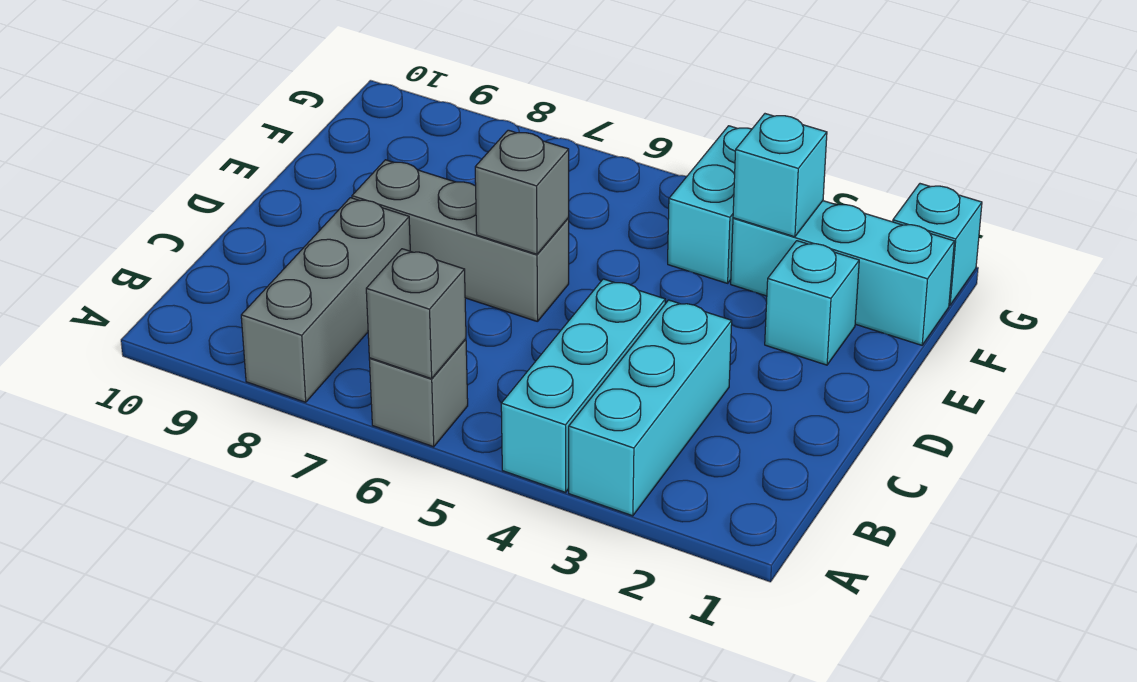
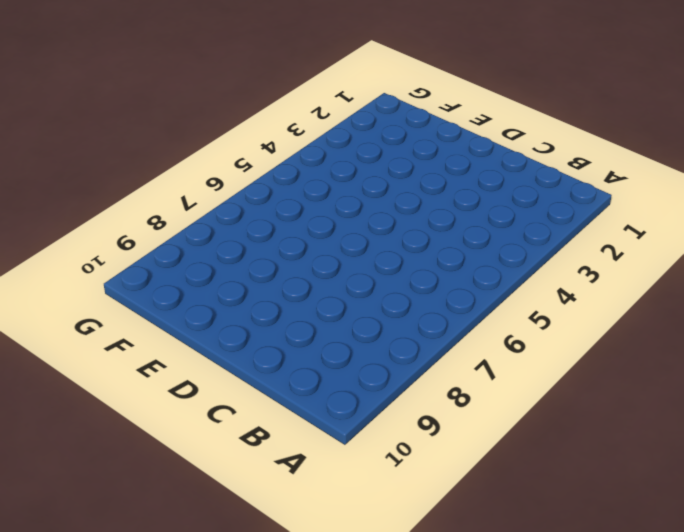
none -> cyan brick A3:C3 level 1
none -> cyan brick A4:C4 level 1
none -> grey brick A6 level 1

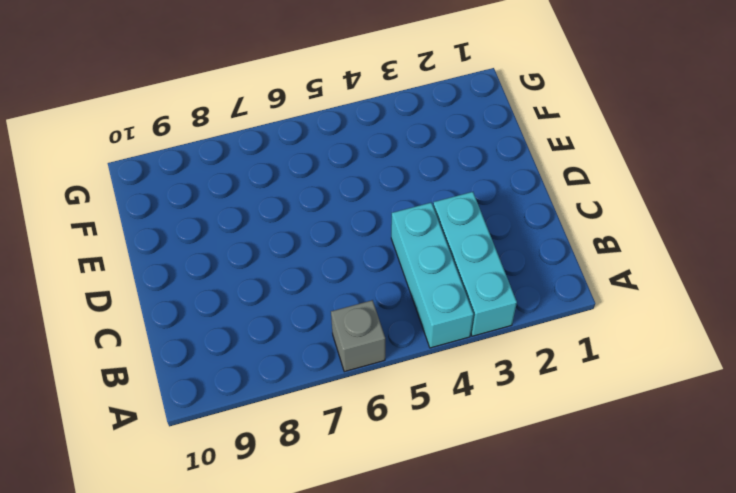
none -> grey brick A8:C8 level 1
none -> grey brick D6:D8 level 1
none -> cyan brick E2 level 1

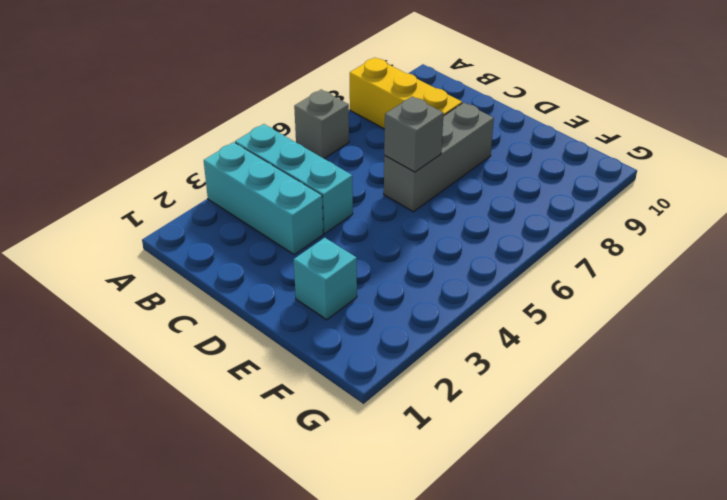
yellow brick A8:C8 level 1 -> grey brick A8:C8 level 1
none -> cyan brick F1:F3 level 1
none -> cyan brick F4:G4 level 1
none -> cyan brick G1 level 1

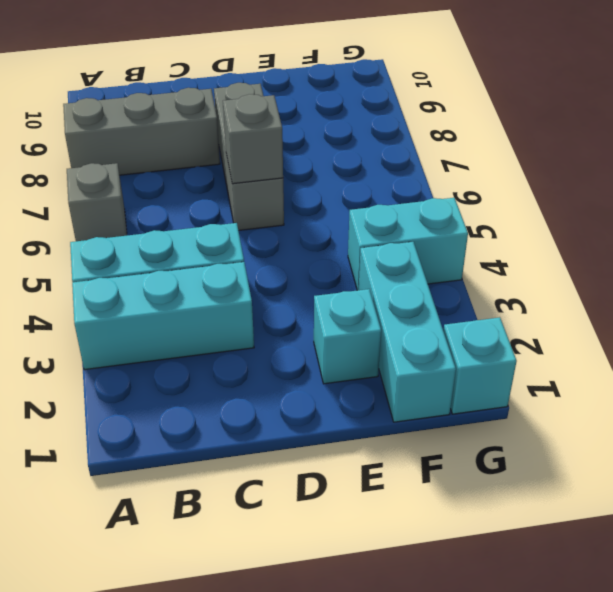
none -> grey brick A6 level 2
none -> cyan brick F3 level 2

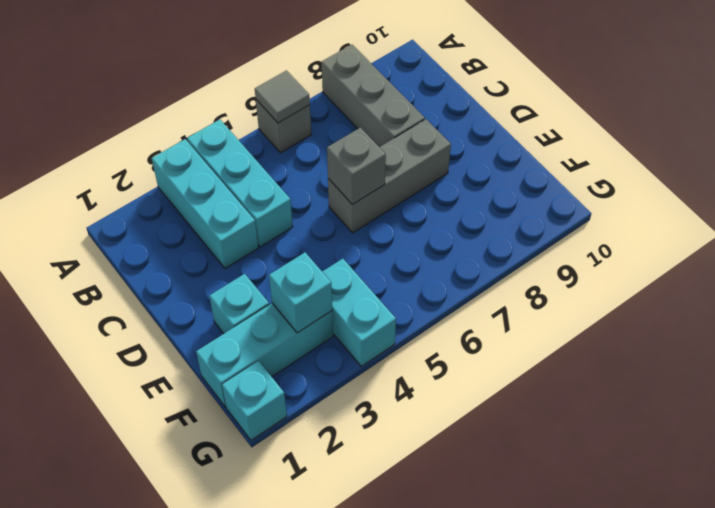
grey tile A6 level 2 -> grey brick A6 level 2

